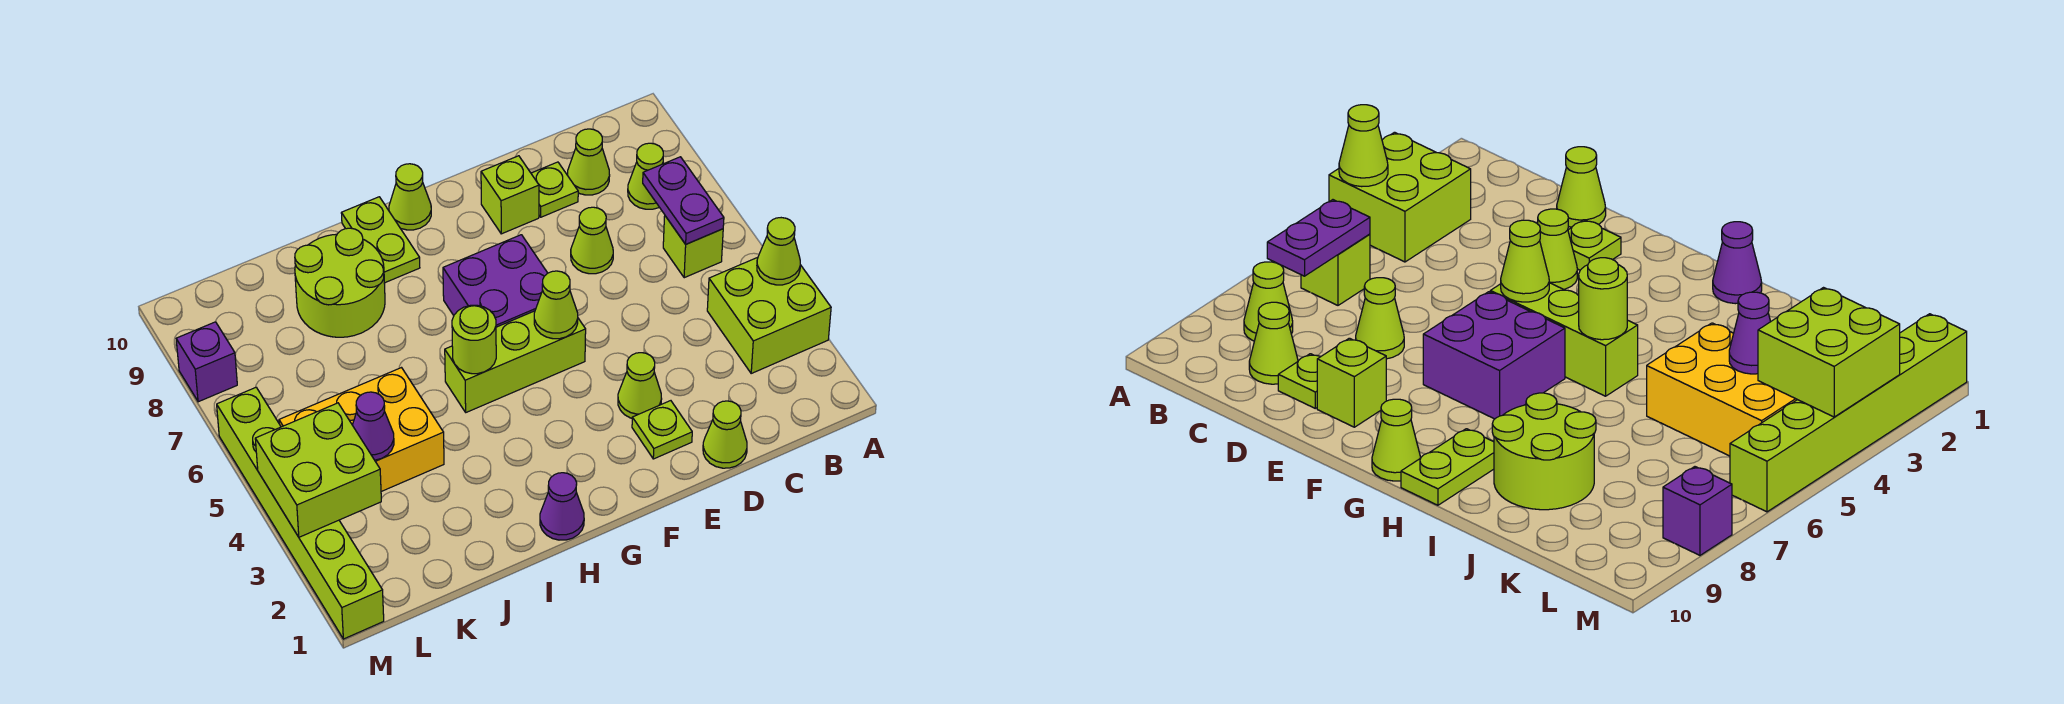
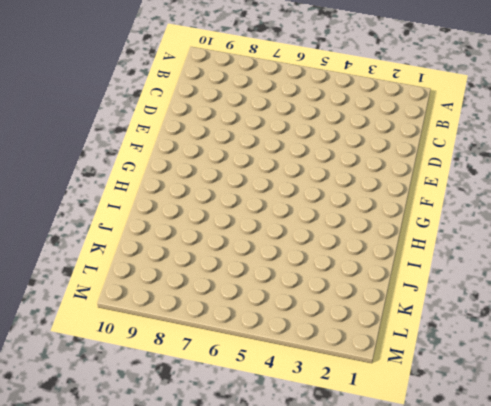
none -> lime brick A3:B4 level 1
none -> lime brick B6 level 1
none -> lime cone B8 level 1

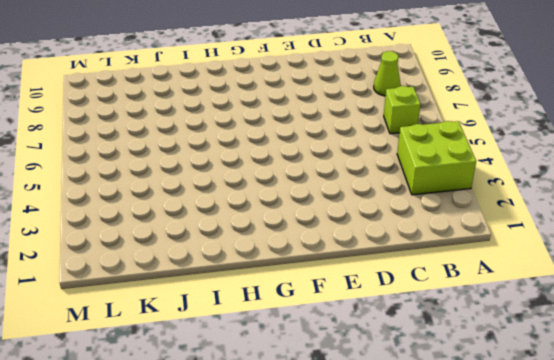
none -> lime cone C9 level 1
none -> lime cone D1 level 1
none -> lime cone D7 level 1

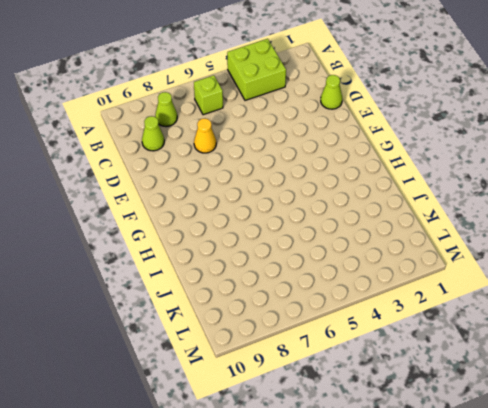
yellow cone D7 level 1 -> lime cone D7 level 1
none -> lime plate D9 level 1
none -> lime plate E2 level 1
none -> lime cone E3 level 1

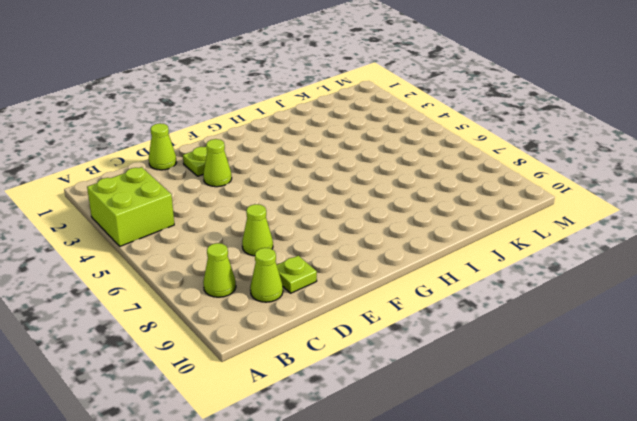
none -> lime brick B6 level 1
none -> lime brick E9 level 1
none -> lime brick F5:H5 level 1

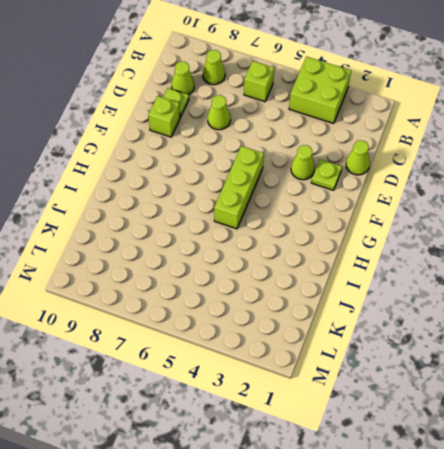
none -> purple brick F6:G7 level 1
none -> lime cone G10 level 1
none -> purple cone H1 level 1

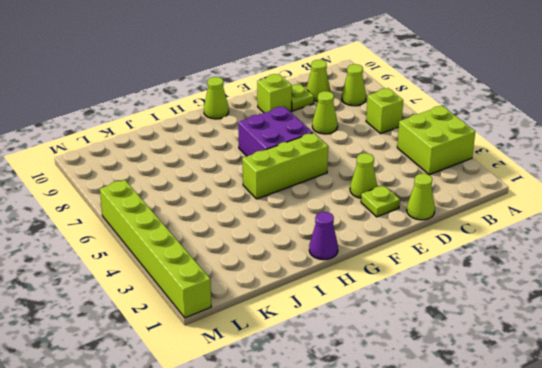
none -> lime plate H9:H10 level 1
none -> lime round brick I8:J9 level 1
none -> yellow brick J4:L5 level 1

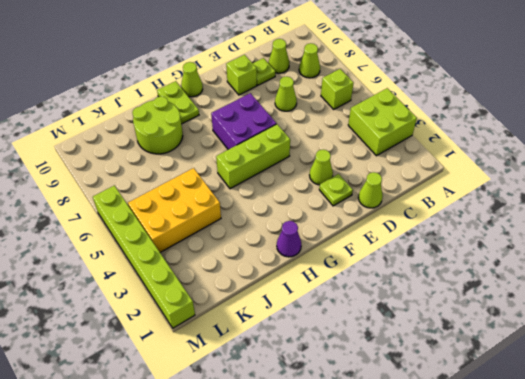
none -> purple brick M8 level 1
none -> lime cone A4 level 2
none -> purple plate B6:B7 level 2

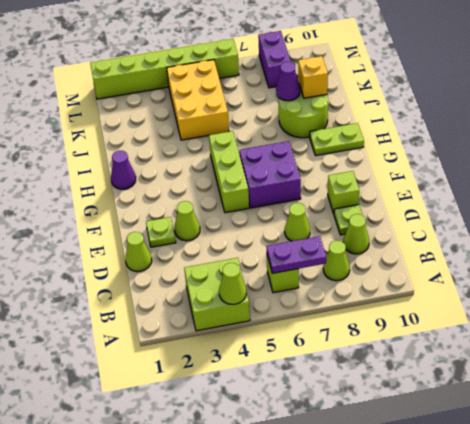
purple cone J8 level 2 -> purple cone K4 level 2
yellow brick J9 level 2 -> none
purple brick L8:M8 level 1 -> purple brick M8 level 1
none -> lime cone G10 level 1
none -> lime cone F5 level 2
none -> lime round brick H5 level 2

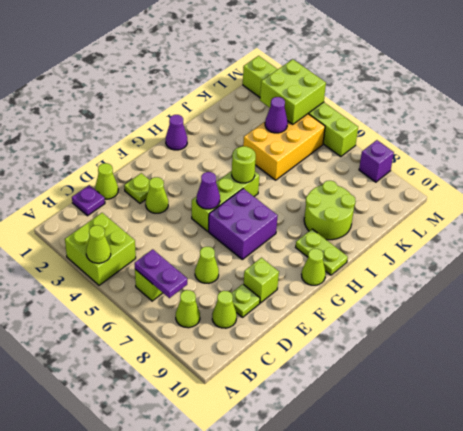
purple plate C1 level 1 -> none
purple cone F5 level 2 -> lime cone F5 level 2

